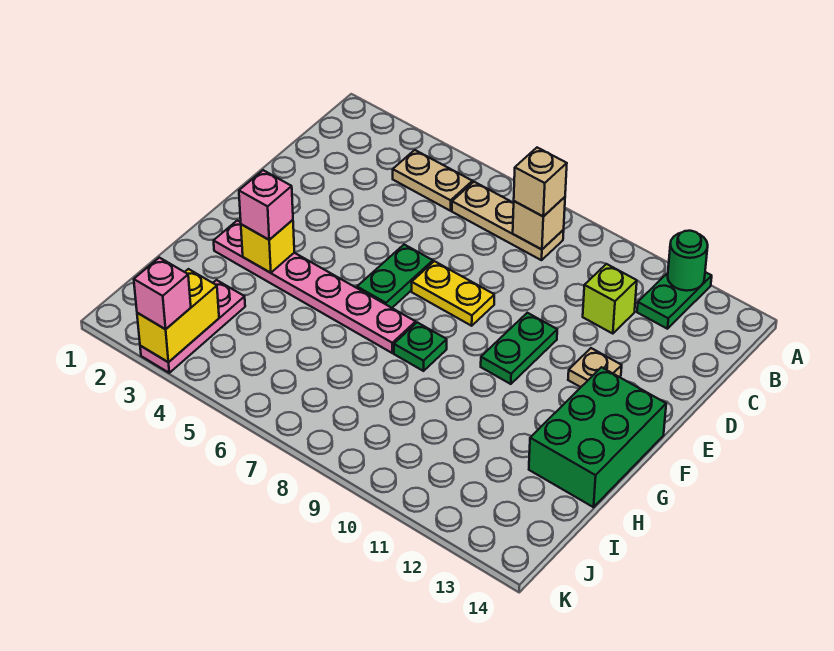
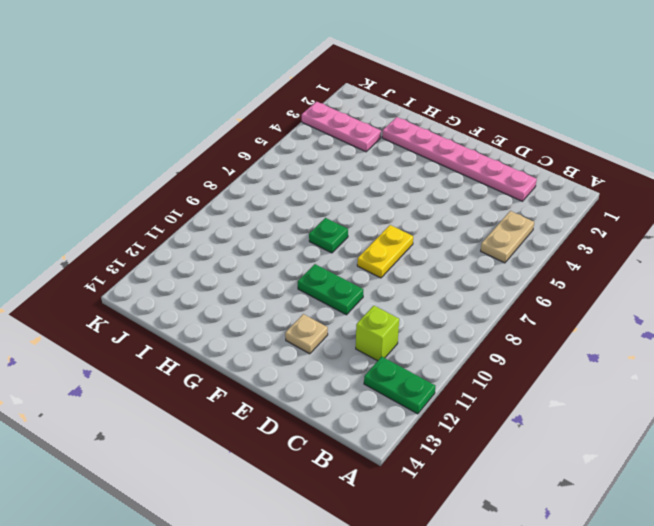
pink plate C2:H2 level 1 -> pink plate G2:G7 level 1
none -> tan plate B6:B8 level 1
none -> green plate E6:F6 level 1
none -> green brick F13:H14 level 1

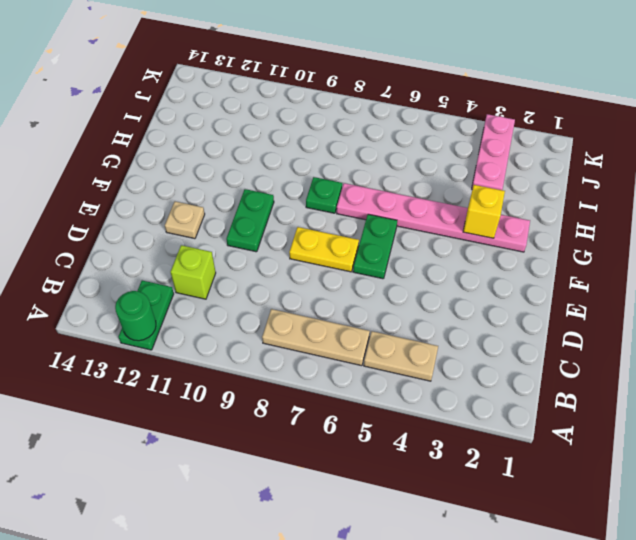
none -> green brick F13:H14 level 1
none -> tan brick B8 level 2
none -> yellow brick J3:K3 level 2

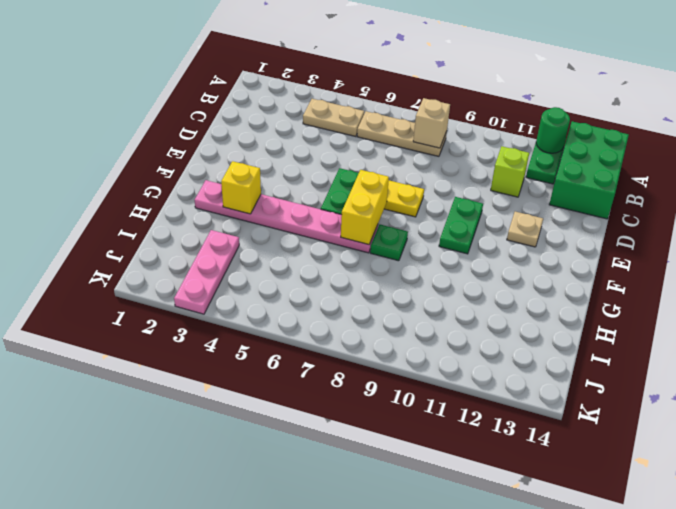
green brick A13:C14 level 1 -> green brick F13:H14 level 1
yellow brick F7:G7 level 2 -> yellow brick J3:K3 level 2
none -> tan brick B8 level 3
none -> pink brick G3 level 3
none -> pink brick K3 level 3

